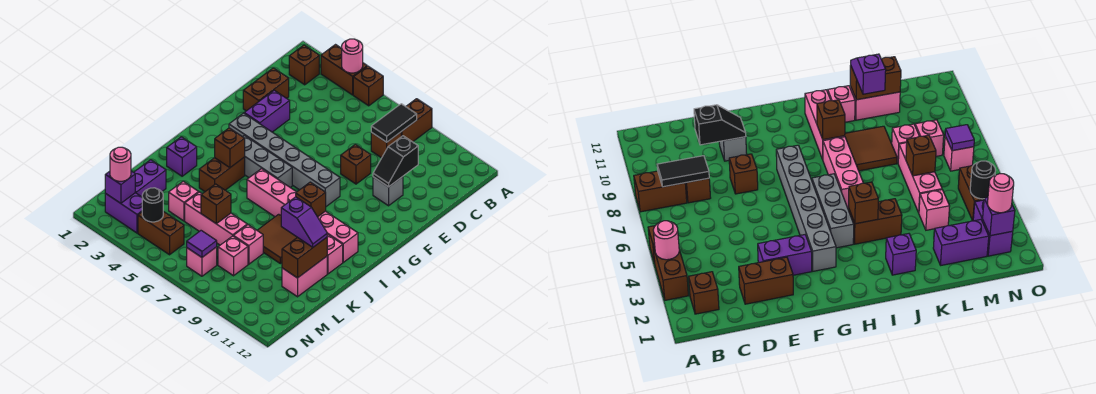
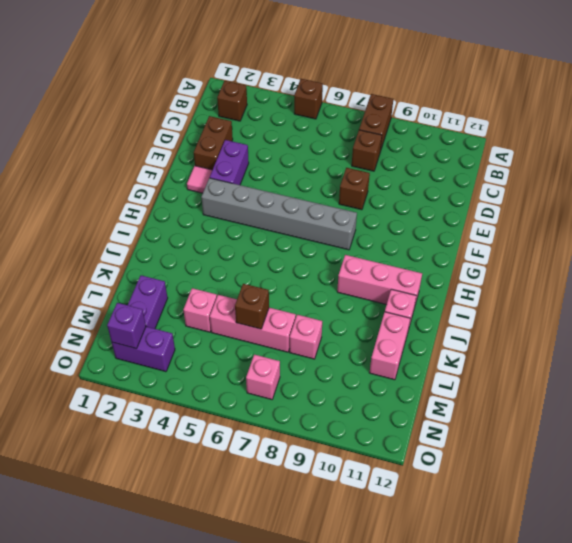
pink tile F2 level 1 -> none
none -> brown brick A3:A4 level 1
none -> grey brick E10 level 1
none -> grey brick H4:H6 level 1
none -> brown brick I4:J4 level 1

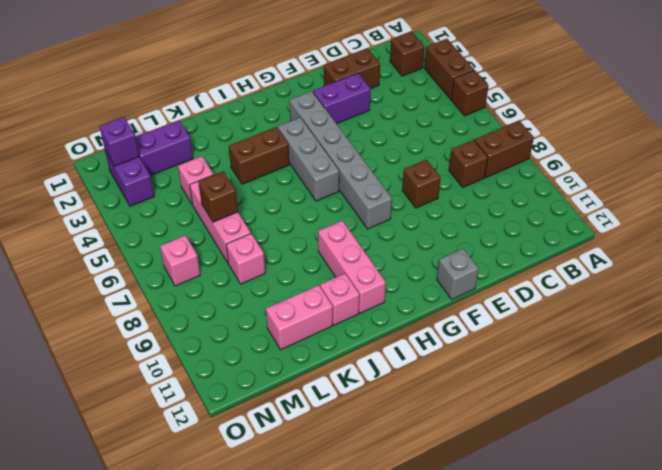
grey brick F12 level 1 -> grey brick E10 level 1
none -> pink brick I6:I8 level 1
none -> purple brick J2 level 1
none -> brown tile J8:K9 level 1
none -> pink brick M8 level 1

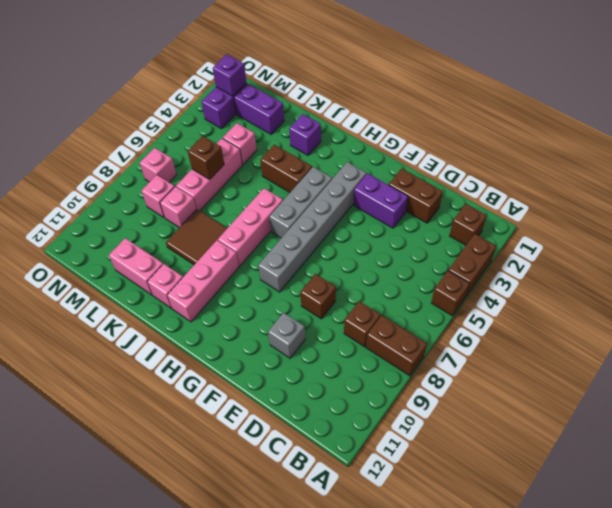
none -> brown brick N4:N5 level 1
none -> pink round brick A4 level 2
none -> black tile B8:C8 level 2
none -> black slope D10:E10 level 2 top D

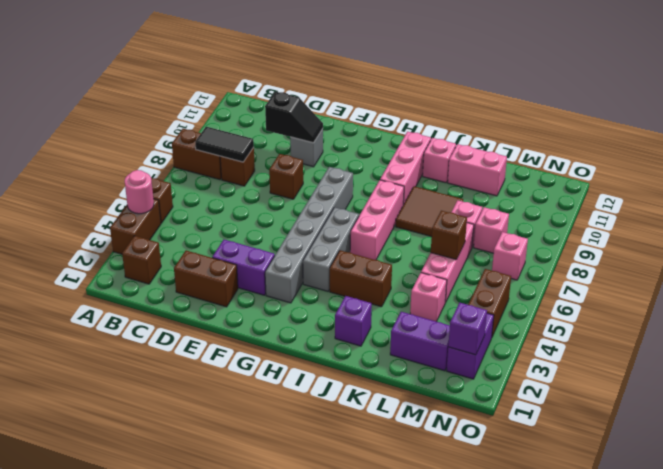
none -> brown brick I4 level 2
none -> brown brick I9 level 2
none -> brown brick K11:L11 level 2
none -> black round brick N4 level 2

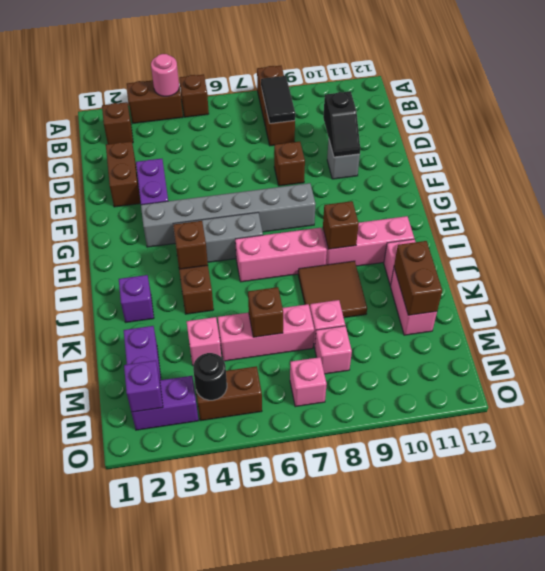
none -> purple tile N7 level 2
none -> purple slope K10:K11 level 3 top 10
none -> pink round brick N2 level 3

